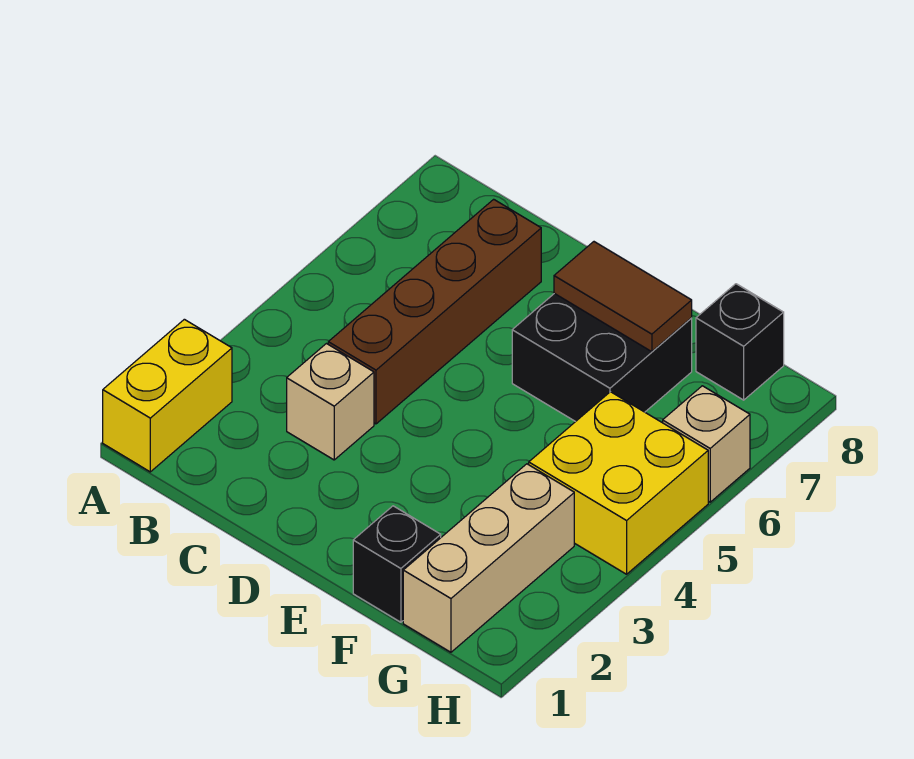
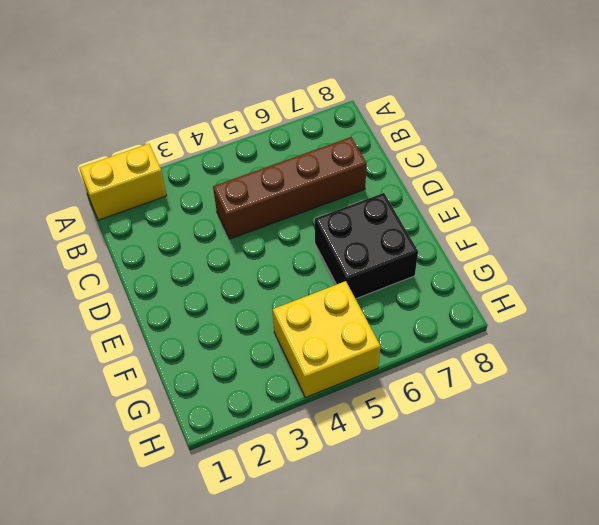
none -> tan brick C3 level 1
none -> black brick F1 level 1

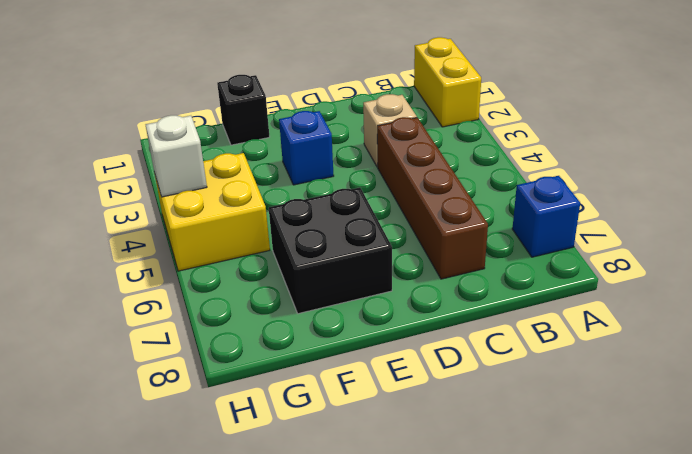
blue brick A7 level 1 -> none
blue brick E3 level 1 -> none
white brick H4 level 2 -> none
none -> tan brick G1:G3 level 1
none -> black brick G8 level 1

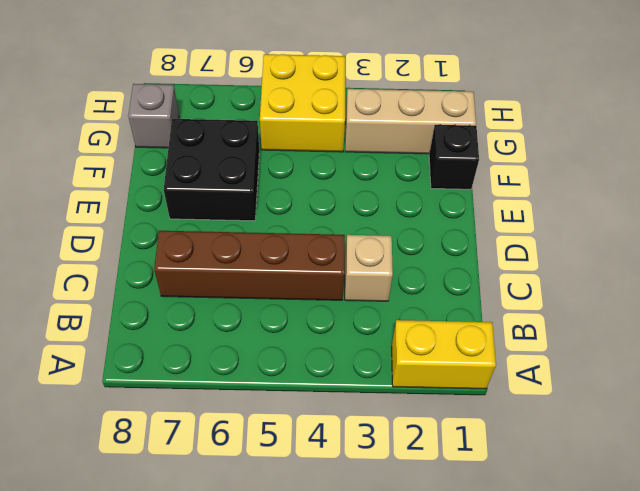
grey brick G8 level 1 -> black brick G8 level 1
none -> tan brick H6 level 1
none -> brown tile E7:F7 level 2

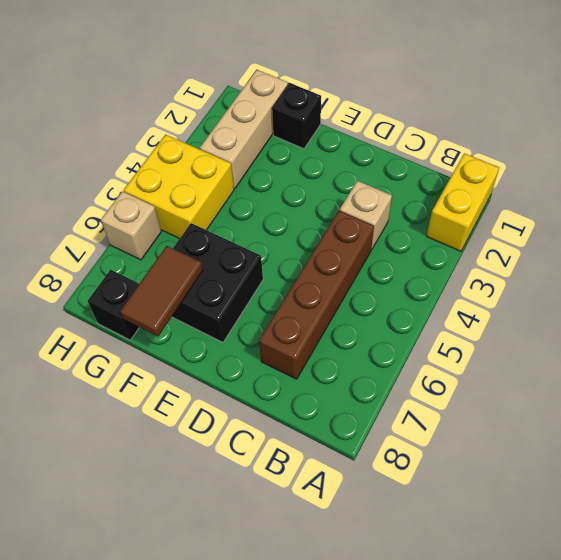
brown tile F7:F8 level 2 -> brown tile E7:F7 level 2

